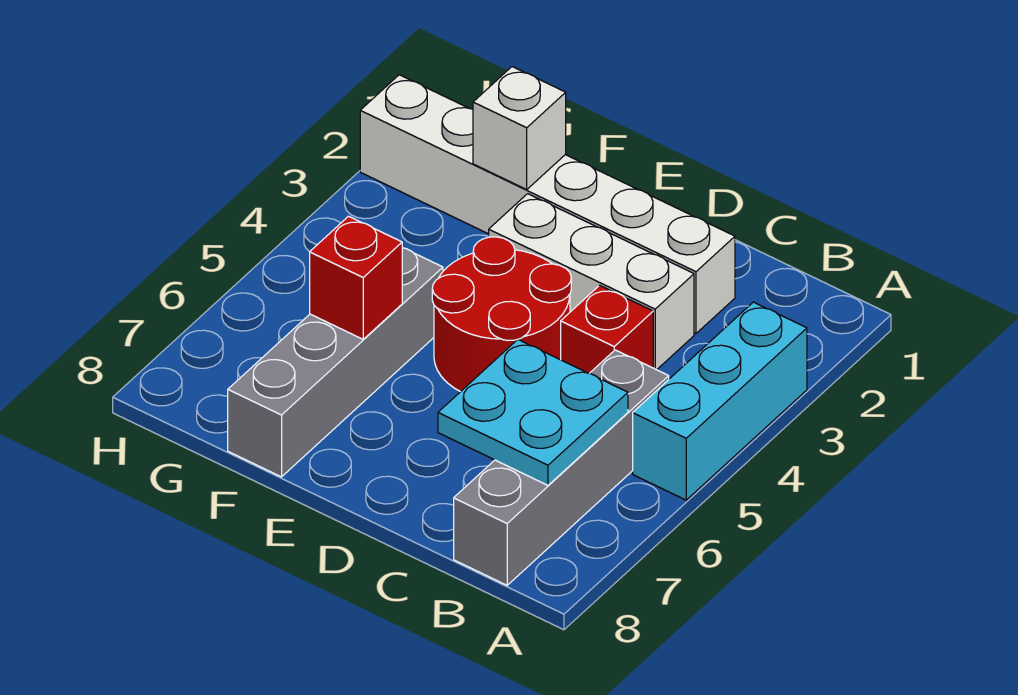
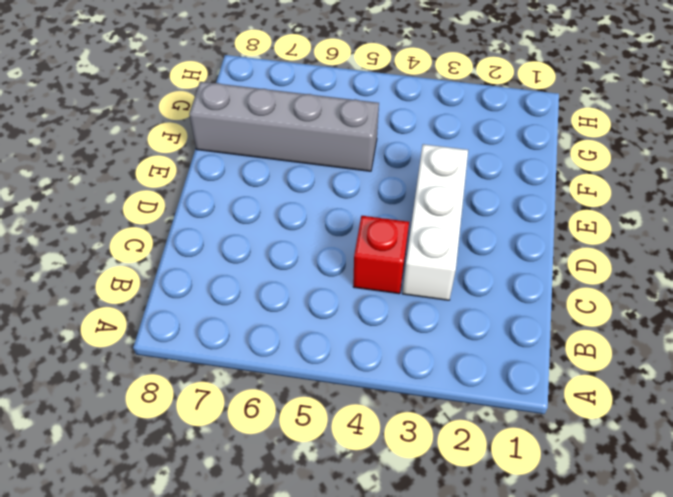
none -> cyan brick A3:A5 level 1
none -> grey brick B5:B8 level 1

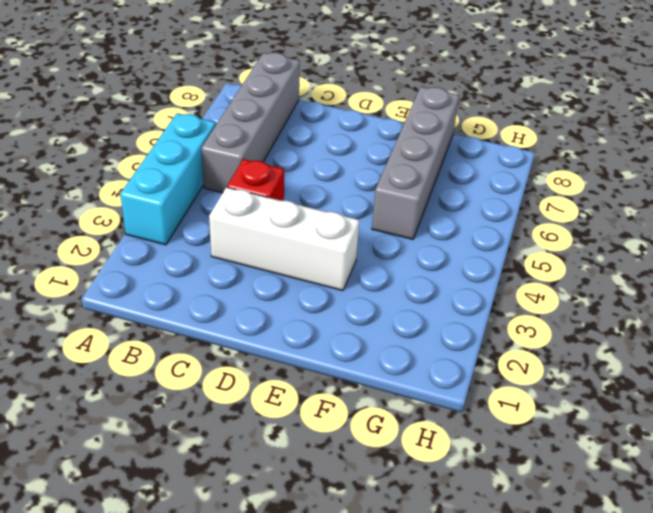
none -> white brick C2:H2 level 1
none -> red round brick D4:E5 level 1

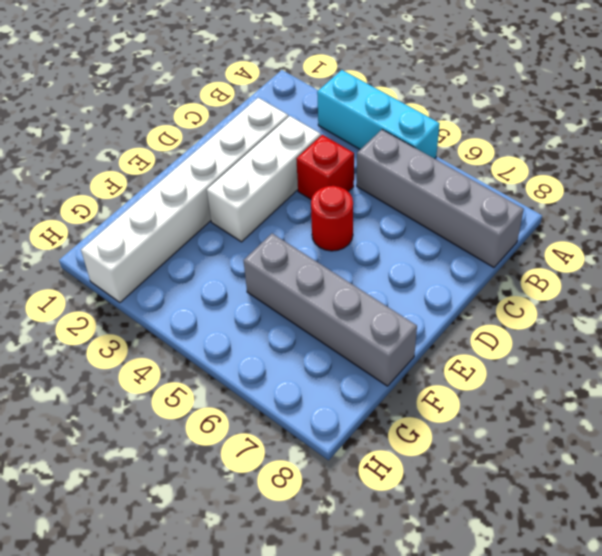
red round brick D5 level 1 -> red round brick D4:E5 level 1
none -> cyan plate B6:C7 level 2
none -> white brick F2 level 2

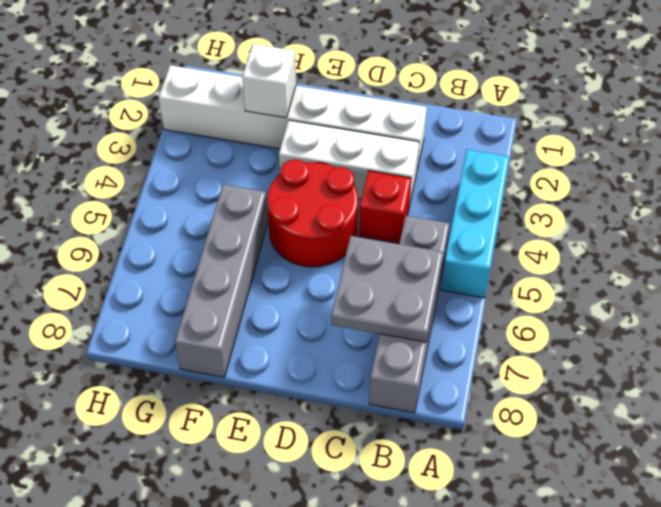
grey plate B6:C7 level 2 -> cyan plate B6:C7 level 2
none -> red brick F6 level 2

